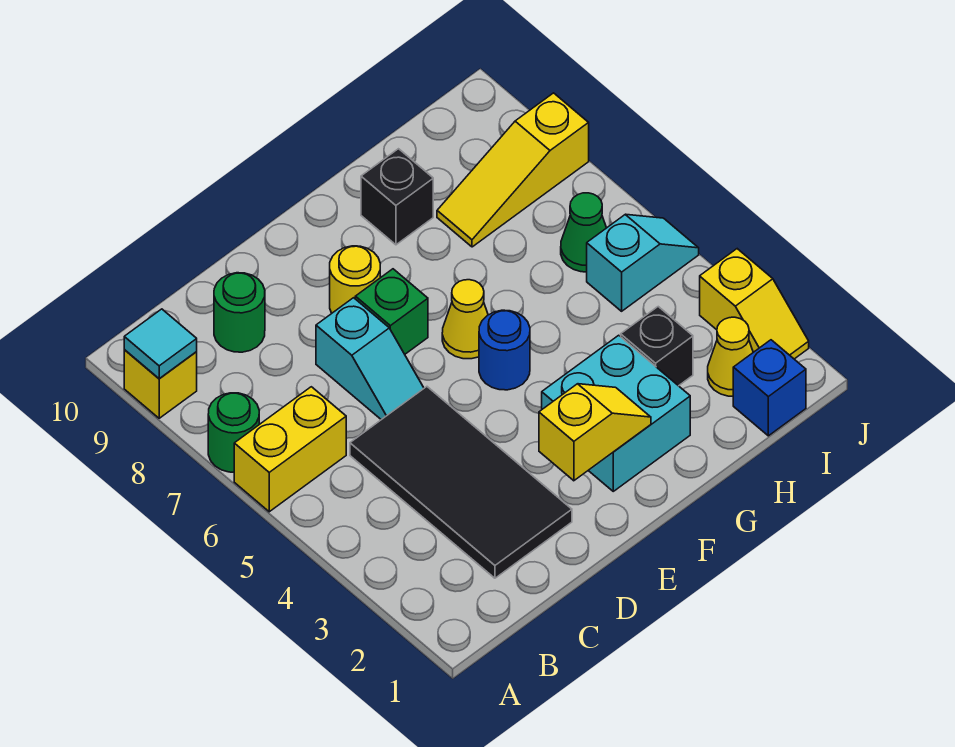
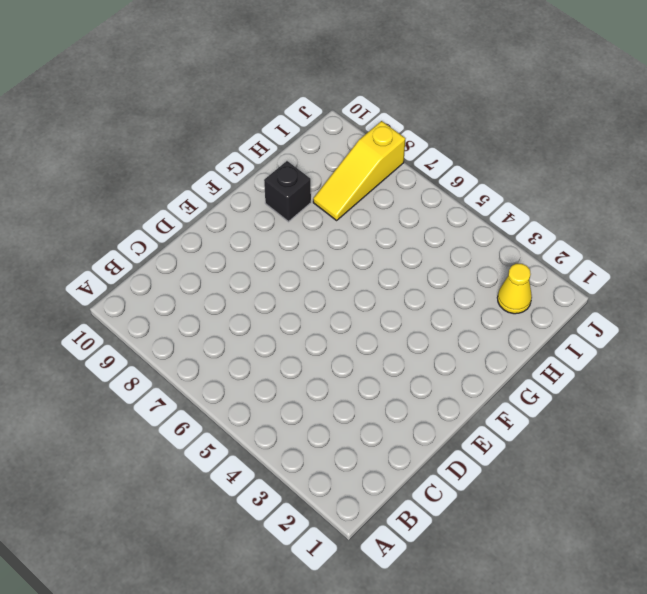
none -> yellow brick A6:B6 level 1
none -> green round brick A7 level 1
none -> yellow brick A9 level 1

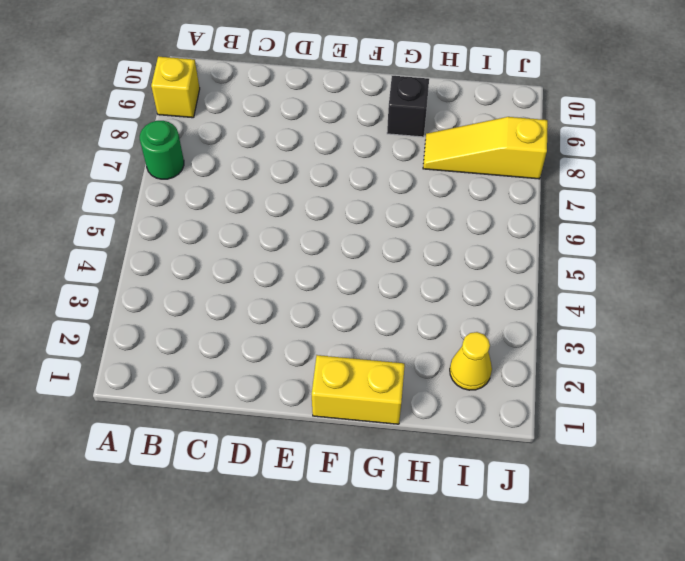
yellow brick F1:G1 level 1 -> yellow brick A6:B6 level 1
none -> black tile C2:D5 level 1
none -> green round brick C9 level 1
none -> cyan slope D6:D7 level 1 top 7

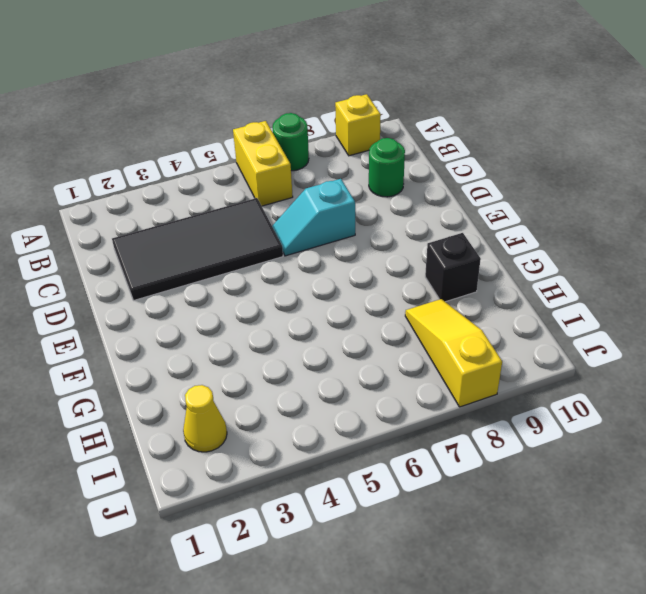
none -> green brick E7 level 1
none -> yellow round brick E8 level 1
none -> cyan brick F2:G3 level 1

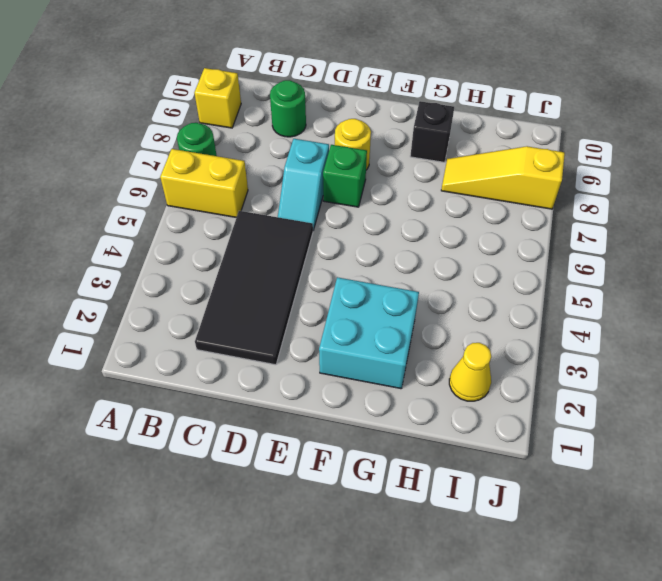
none -> blue round brick F5 level 1
none -> yellow cone F6 level 1
none -> black brick H3 level 1

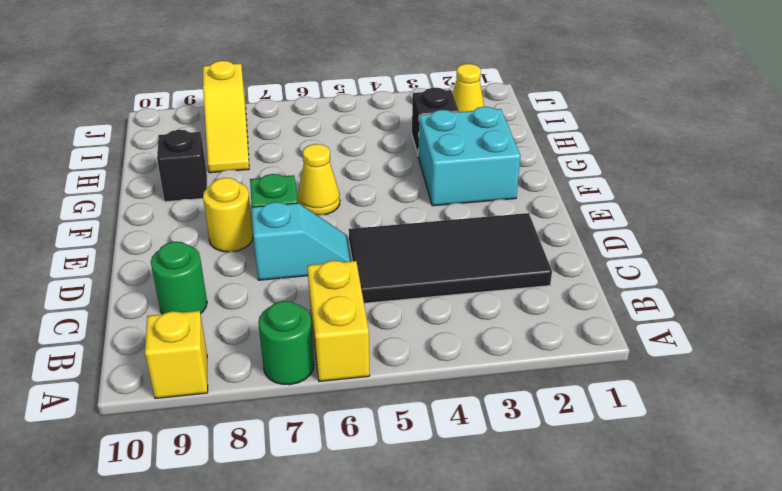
none -> blue round brick F5 level 1
none -> blue brick I1 level 1
none -> cyan slope I5:J5 level 1 top I

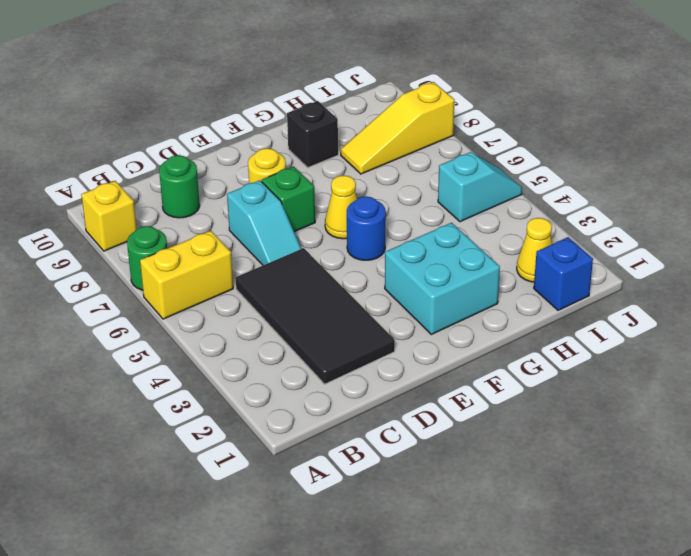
none -> black brick H3 level 1
none -> green cone I6 level 1
none -> yellow slope J2:J3 level 1 top 3

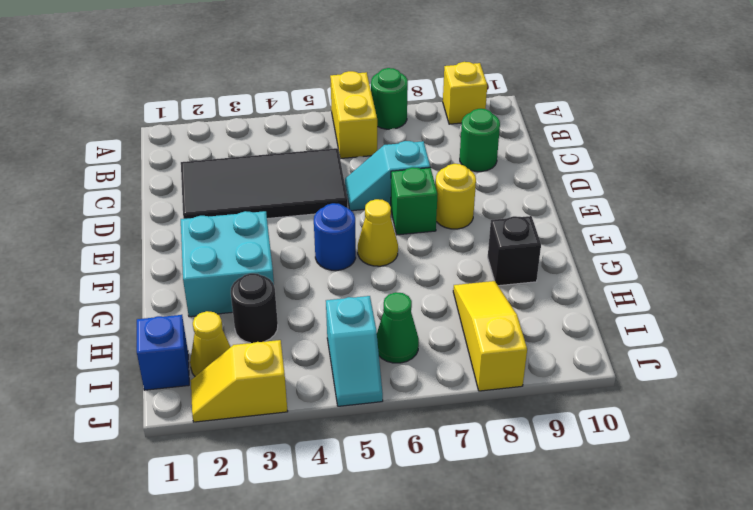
black round brick H3 level 1 -> black brick H3 level 1
none -> cyan tile A9 level 2
none -> yellow slope E2:F2 level 2 top E

